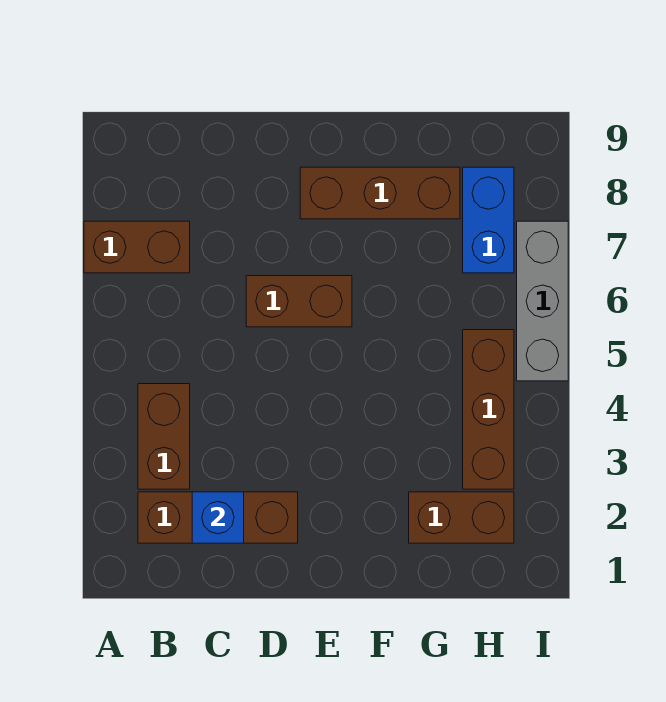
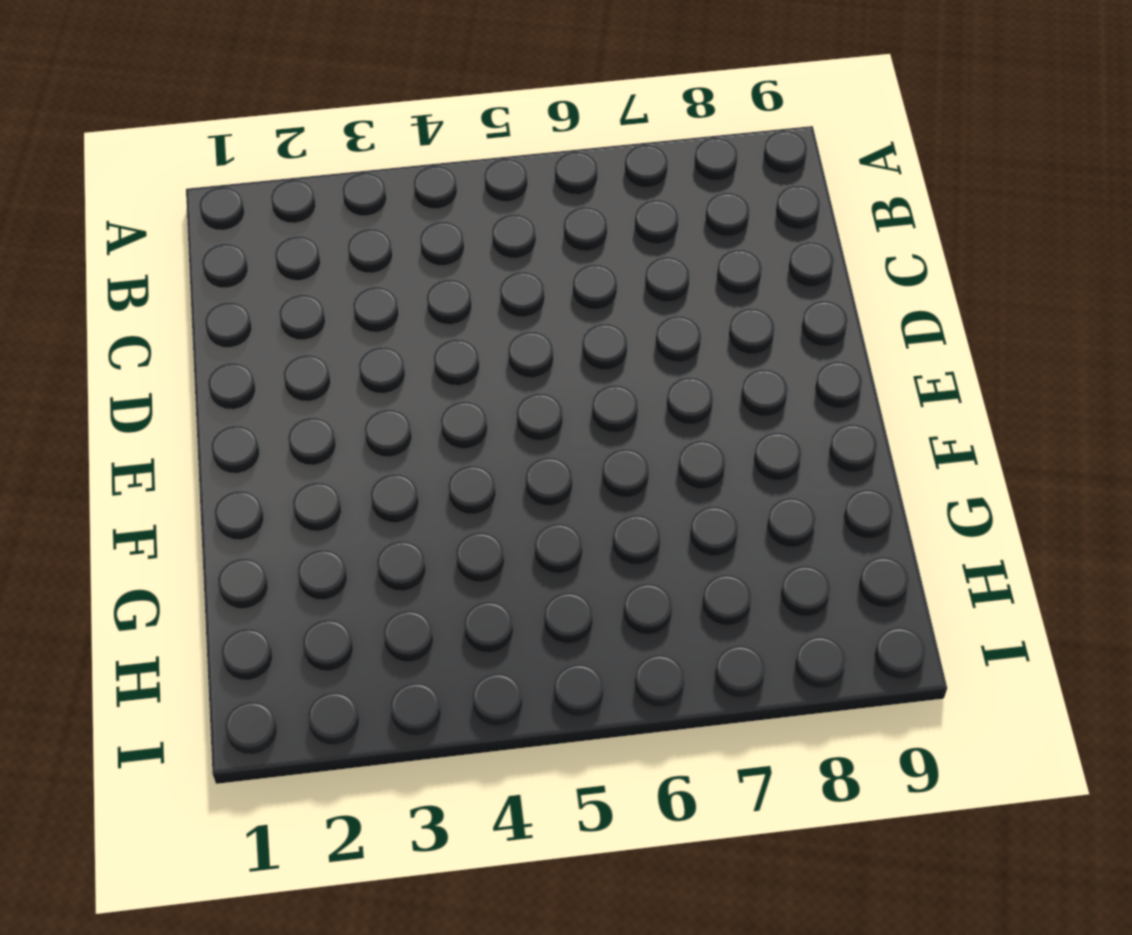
none -> brown brick A7:B7 level 1
none -> brown brick B2:D2 level 1

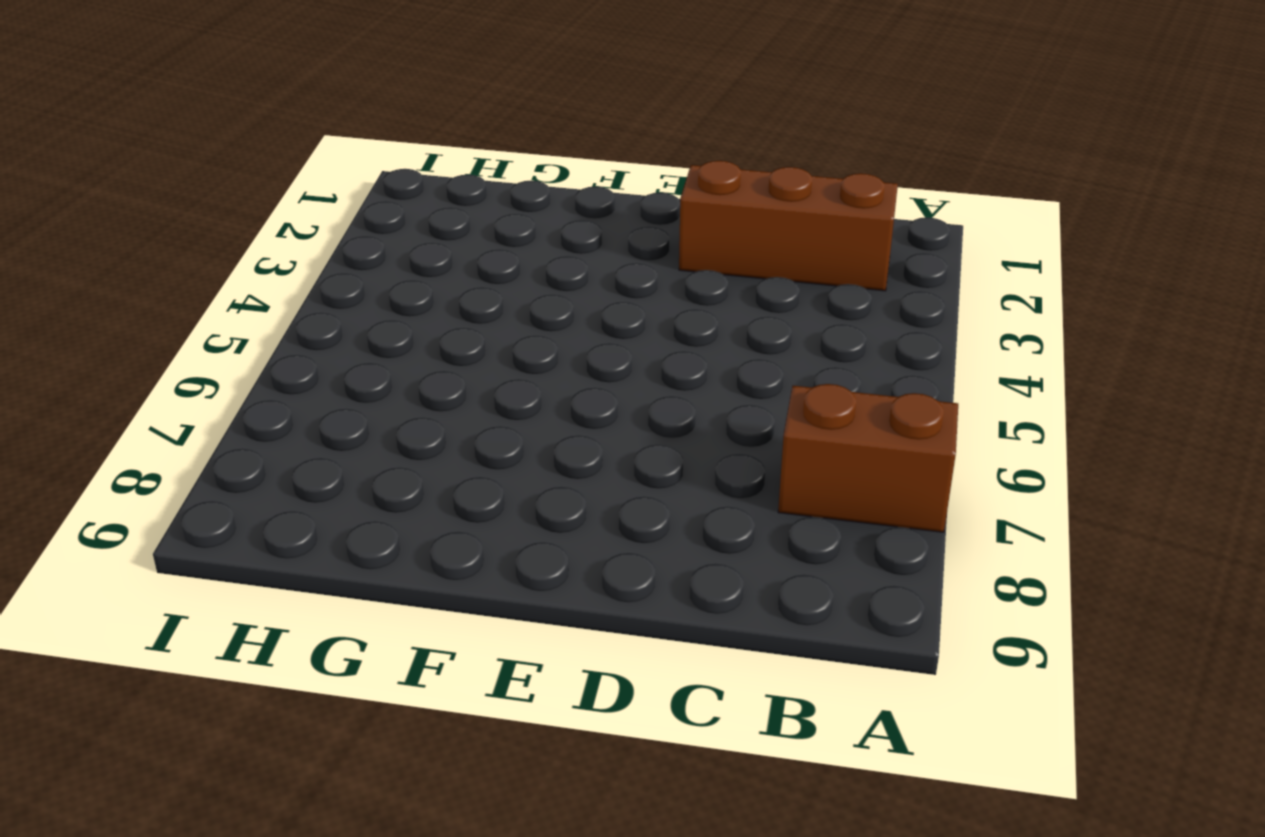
none -> brown brick B3:B4 level 1
none -> brown brick D6:E6 level 1

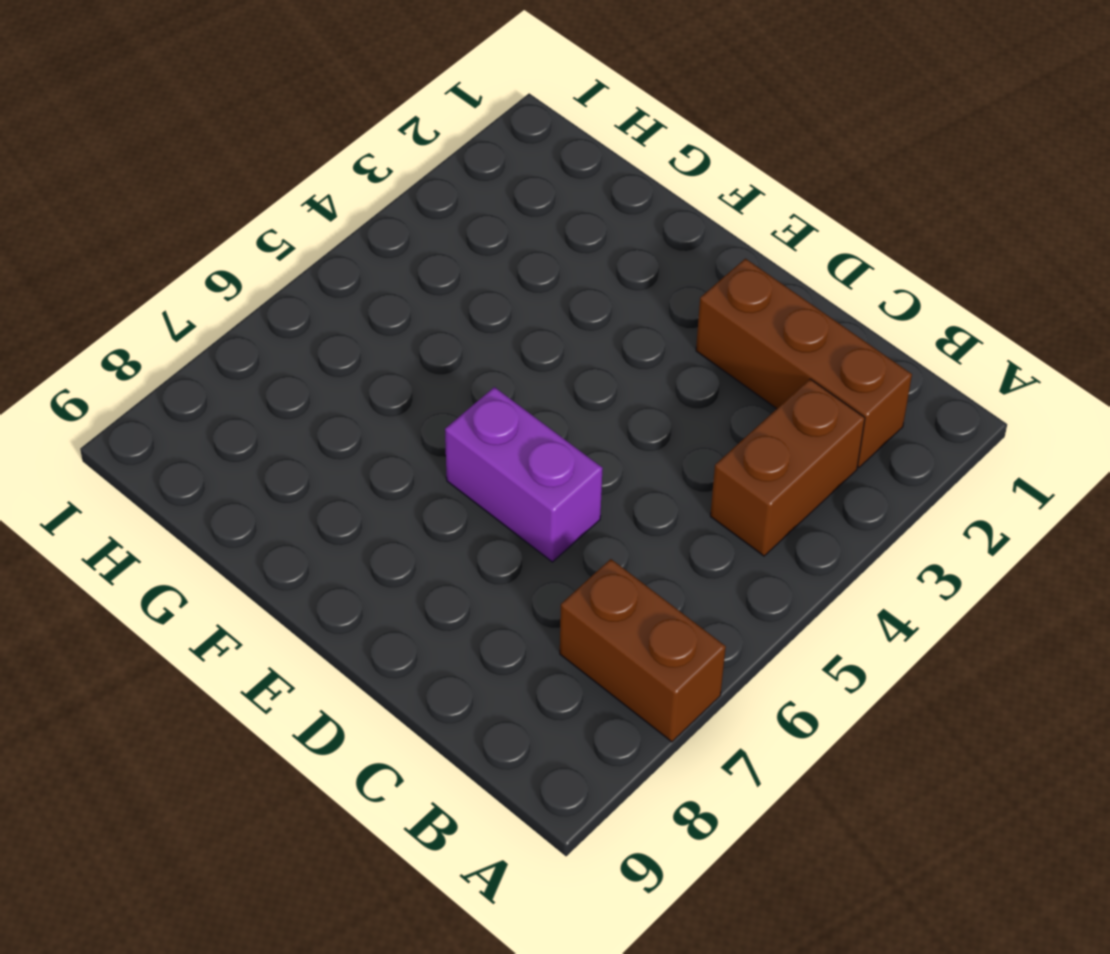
purple brick D6:E6 level 1 -> brown brick D6:E6 level 1
none -> brown brick E8:G8 level 1
none -> brown brick G2:H2 level 1

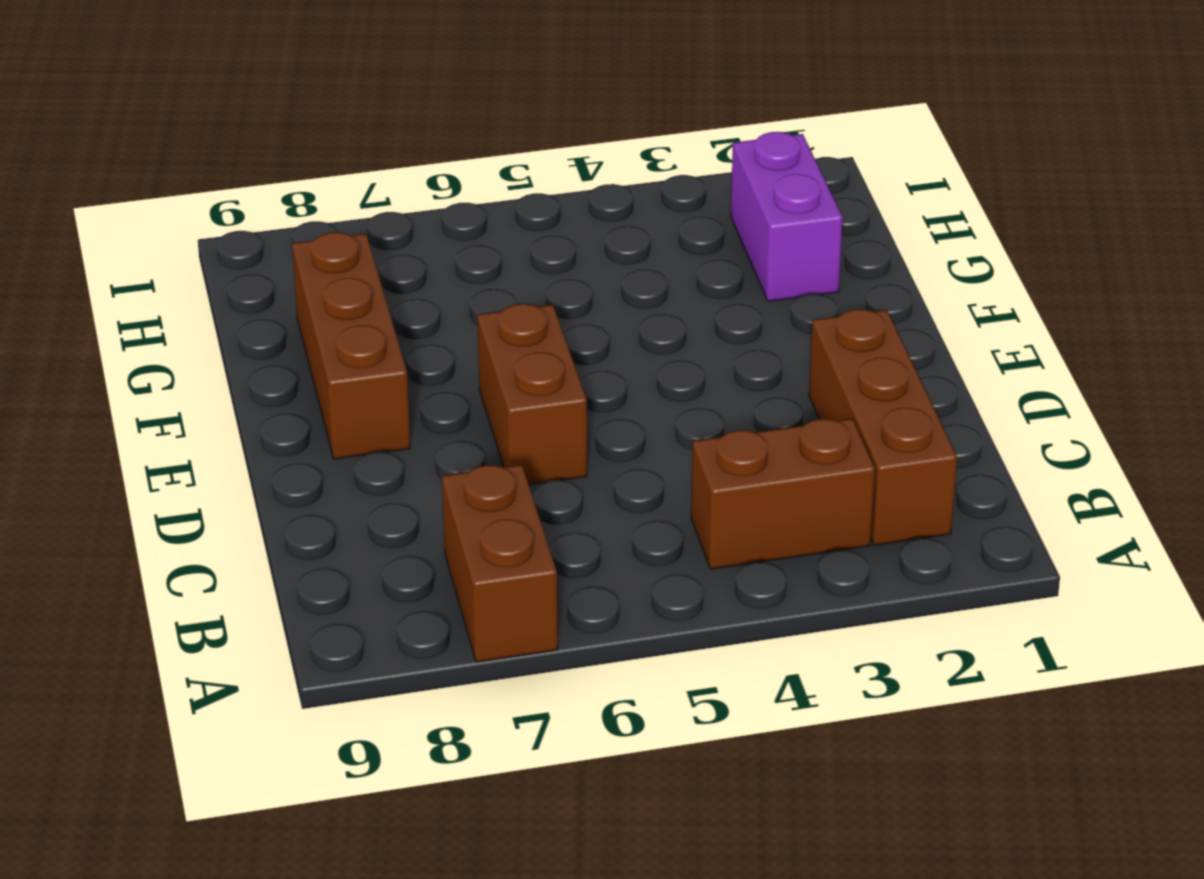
purple brick G2:H2 level 1 -> brown brick G2:H2 level 1
none -> brown brick H3:H5 level 1
none -> blue brick H7:H8 level 1

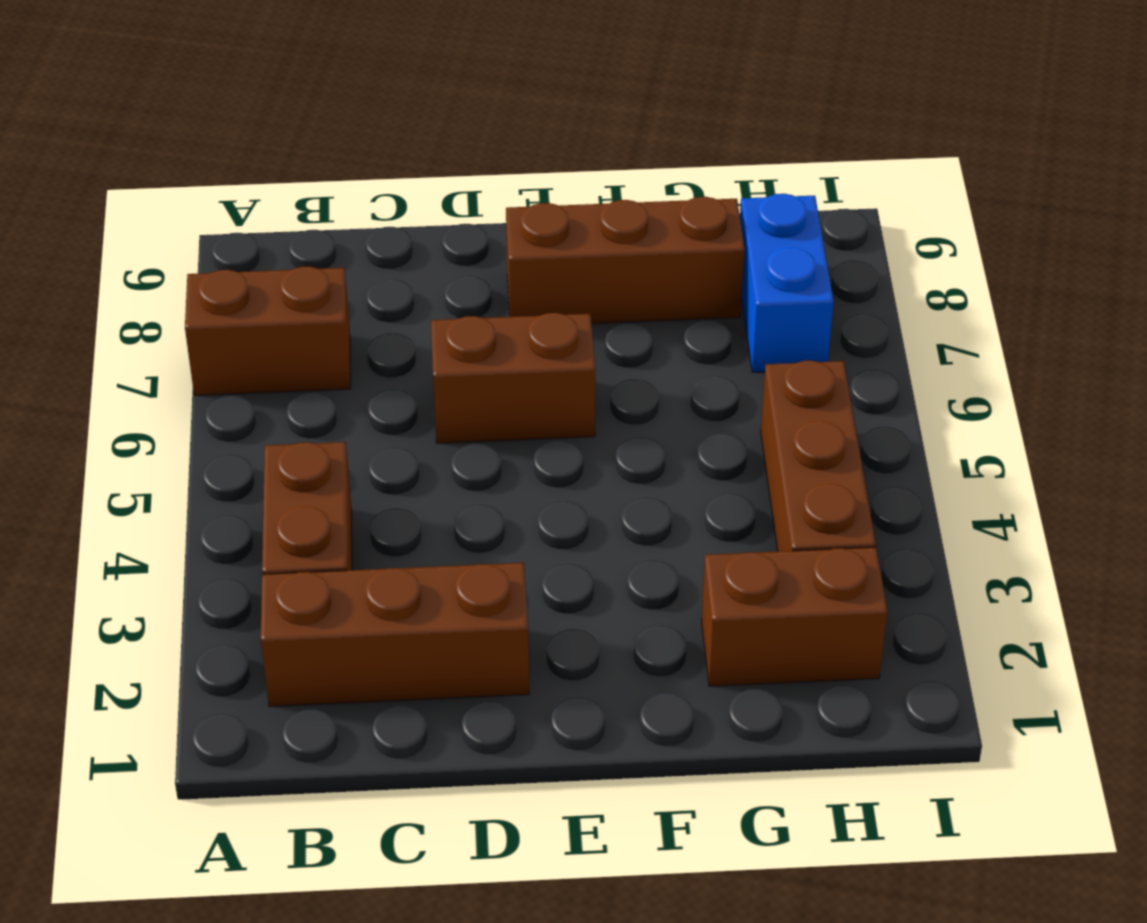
none -> grey brick I5:I7 level 1
none -> blue brick C2 level 2

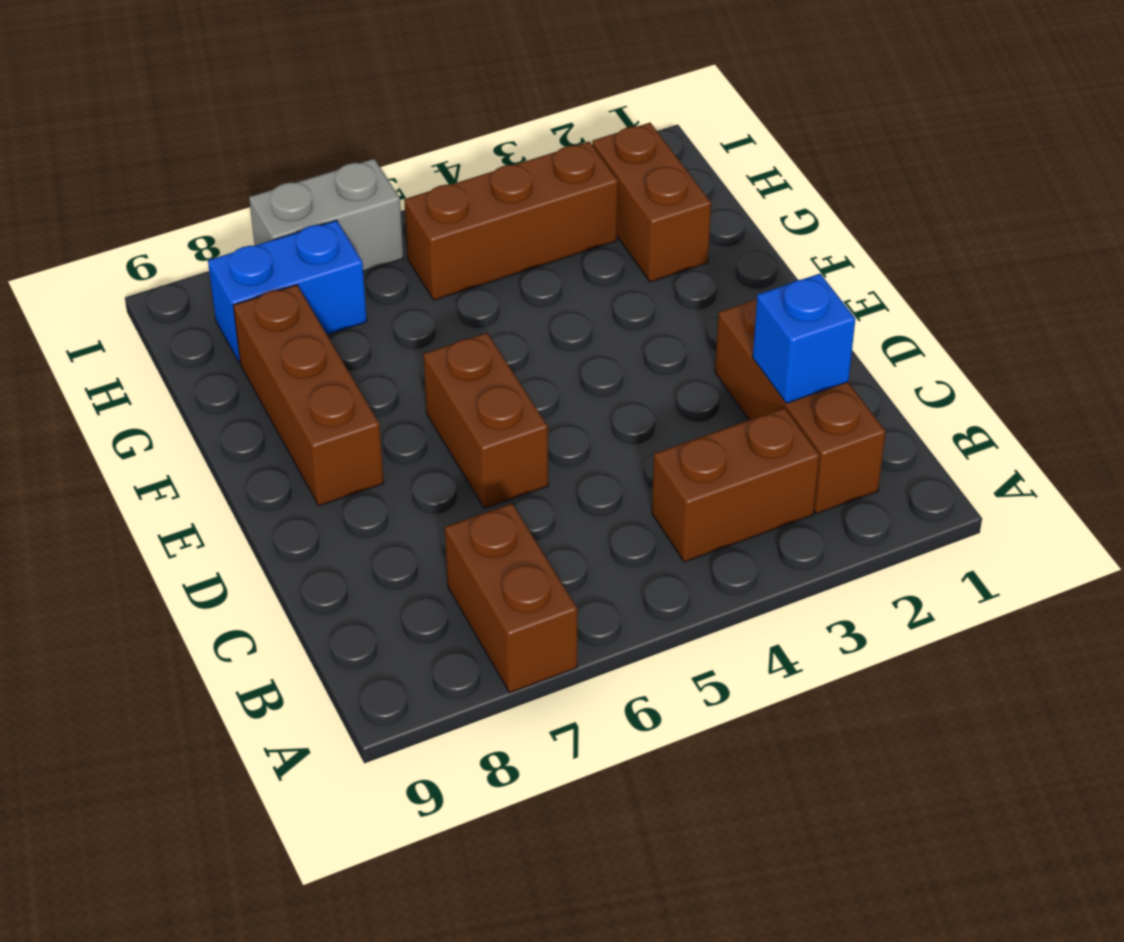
grey brick I6:I7 level 1 -> grey brick I5:I7 level 1

